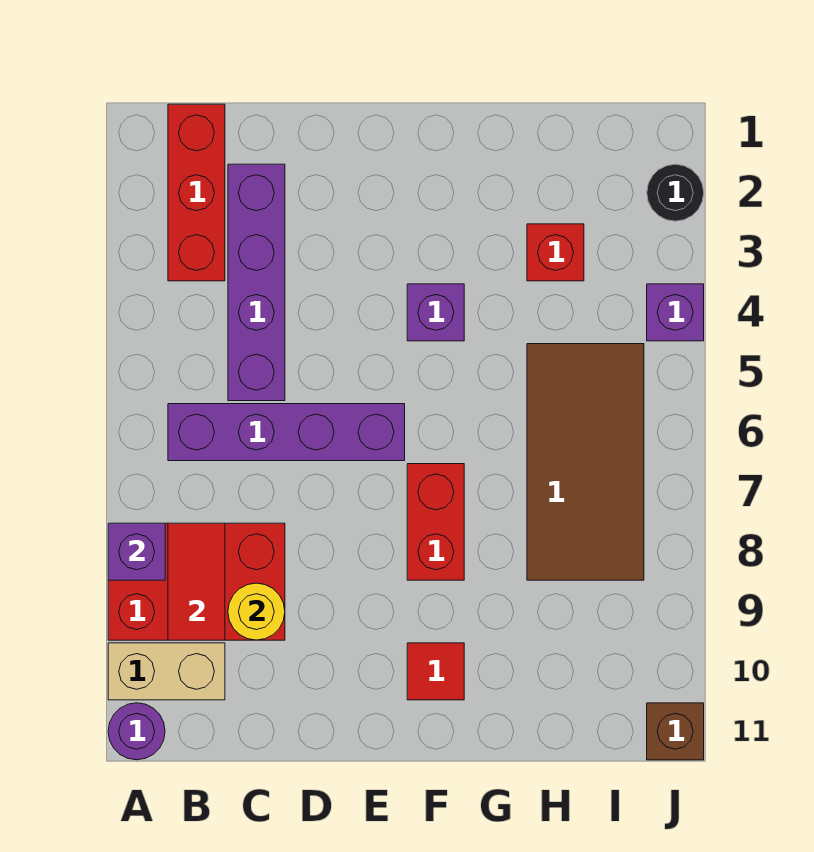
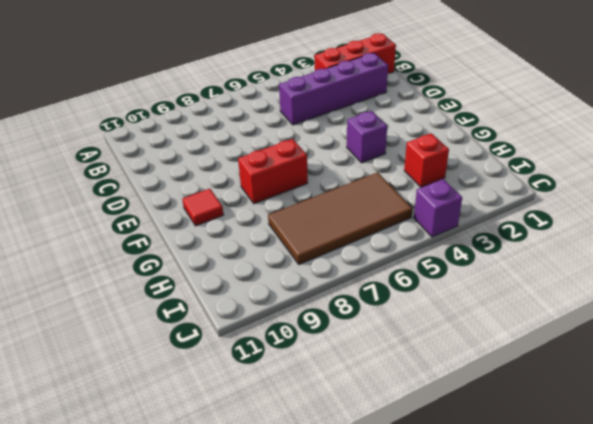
none -> red brick A8:C9 level 1
none -> tan brick A10:B10 level 1
none -> purple round brick A11 level 1

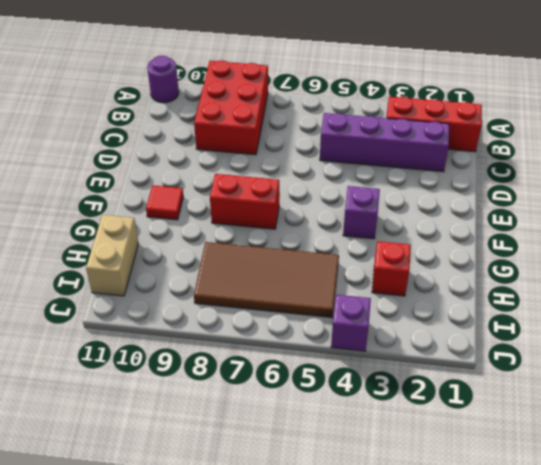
tan brick H11:I11 level 1 -> tan brick A10:B10 level 1
none -> purple brick B6:E6 level 1
none -> black round brick J2 level 1
none -> brown brick J11 level 1

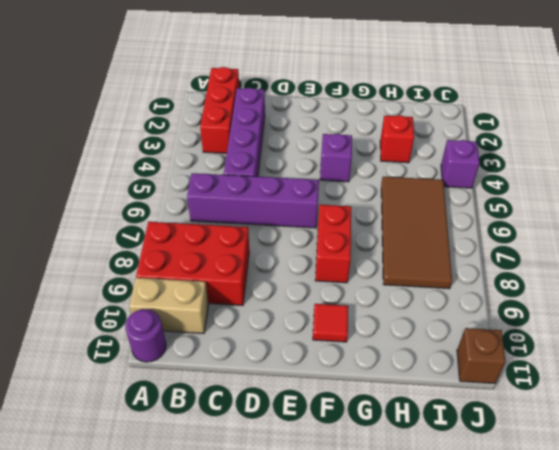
none -> black round brick J2 level 1
none -> purple brick A8 level 2
none -> red tile B8:B9 level 2

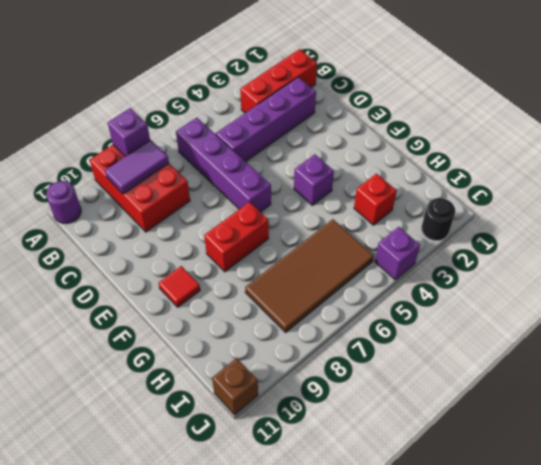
purple tile B8:B9 level 2 -> red tile B8:B9 level 2
none -> tan brick A10:B10 level 1
none -> yellow round brick C9 level 2

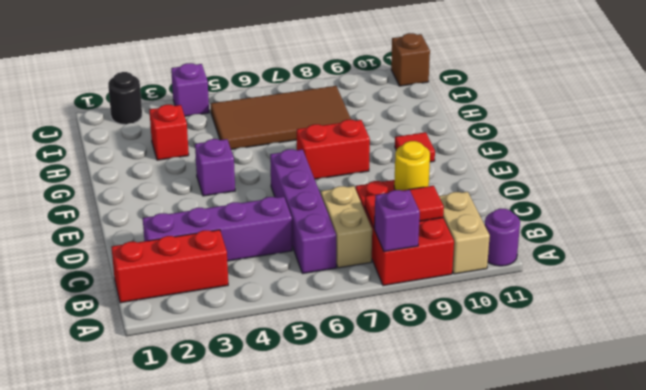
tan brick B7:C7 level 1 -> none

